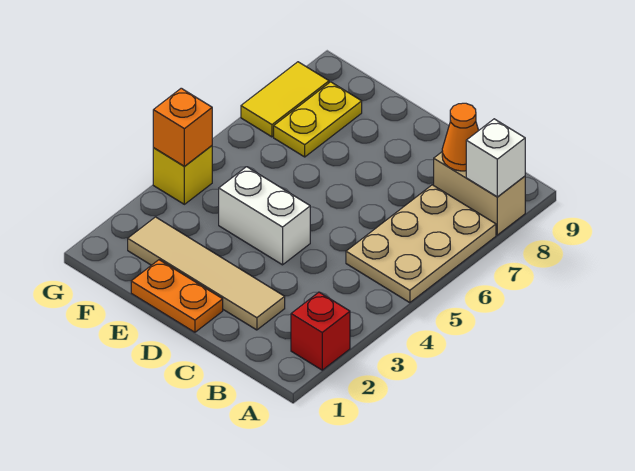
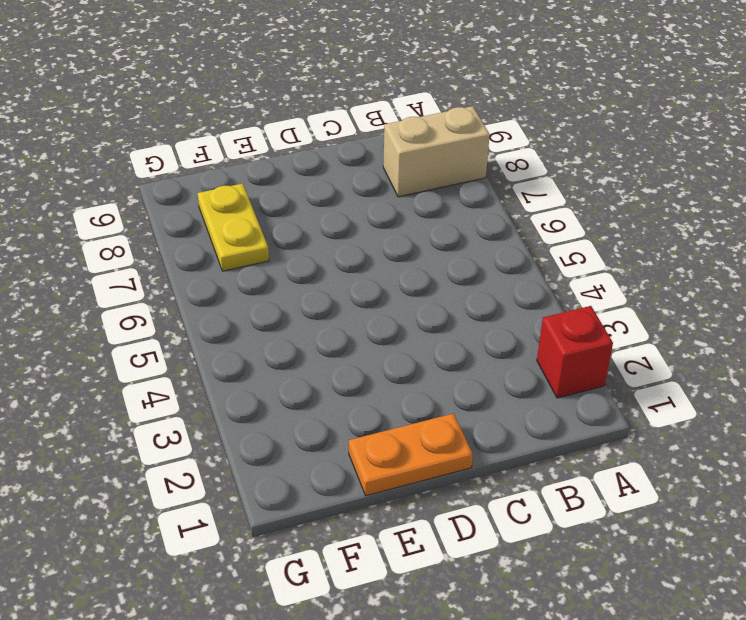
none -> tan plate A5:B7 level 1
none -> tan tile C2:F2 level 1
none -> white brick D4:E4 level 1

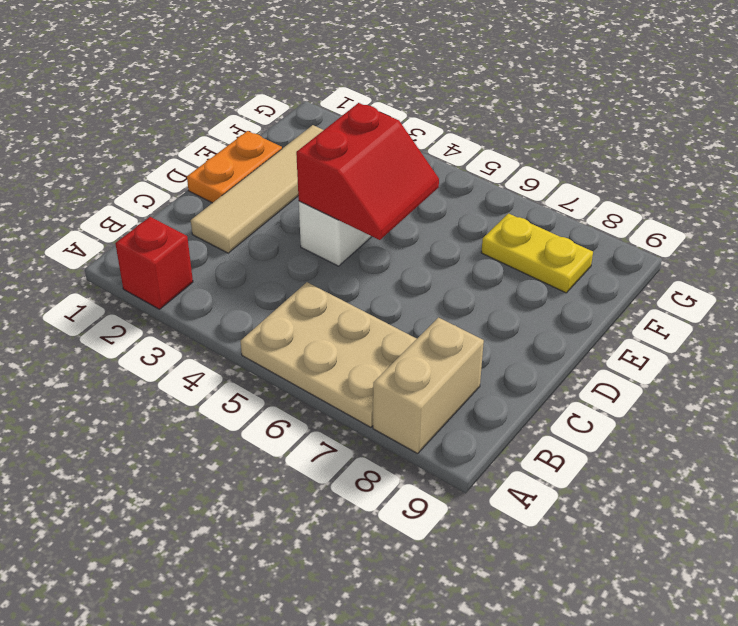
red slope D4:E5 level 2 top 4 -> none
none -> yellow brick G4 level 1
none -> yellow tile G7:G8 level 1
none -> white brick A8 level 2

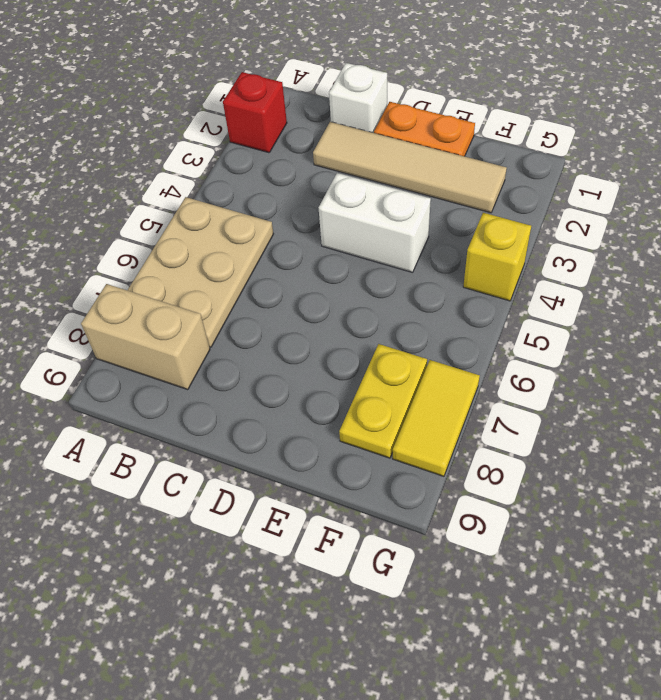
white brick C1 level 1 -> white brick A8 level 2
none -> orange cone B8 level 2
none -> orange brick G4 level 2

